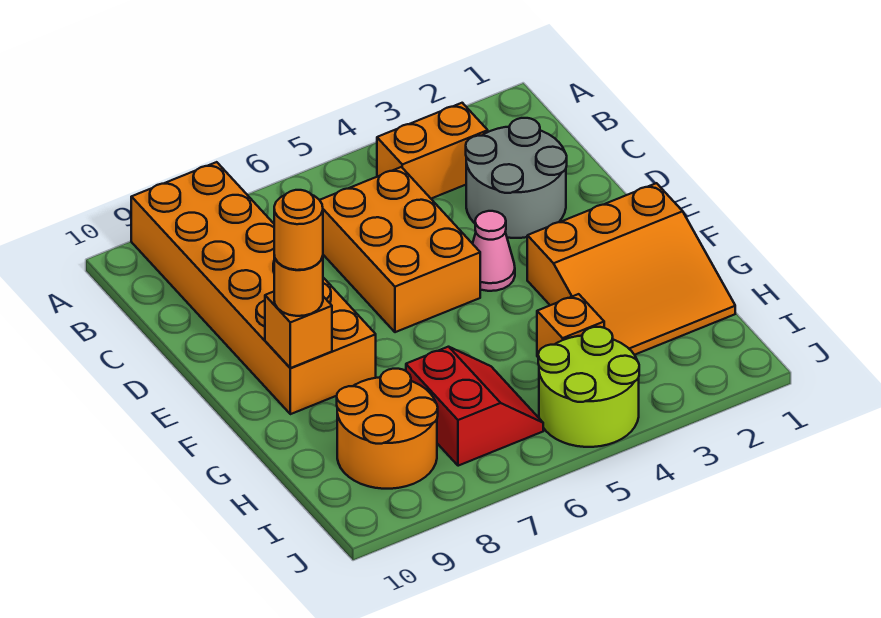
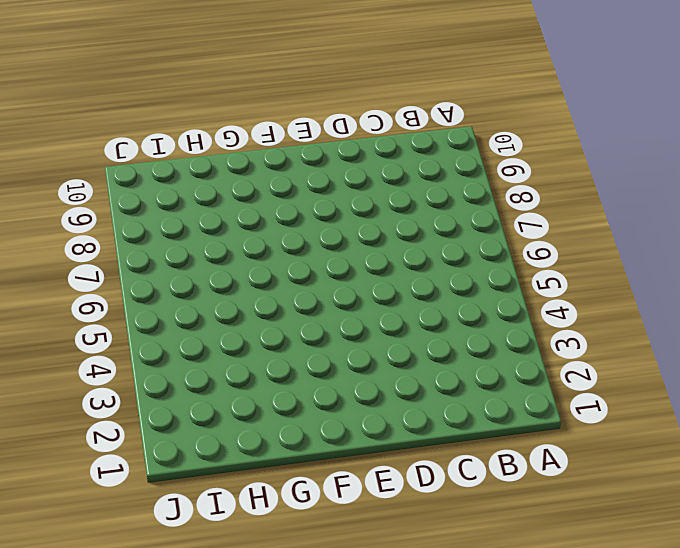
none -> orange brick A8:F9 level 1
none -> orange brick B3:B4 level 1
none -> grey round brick C2:D3 level 1

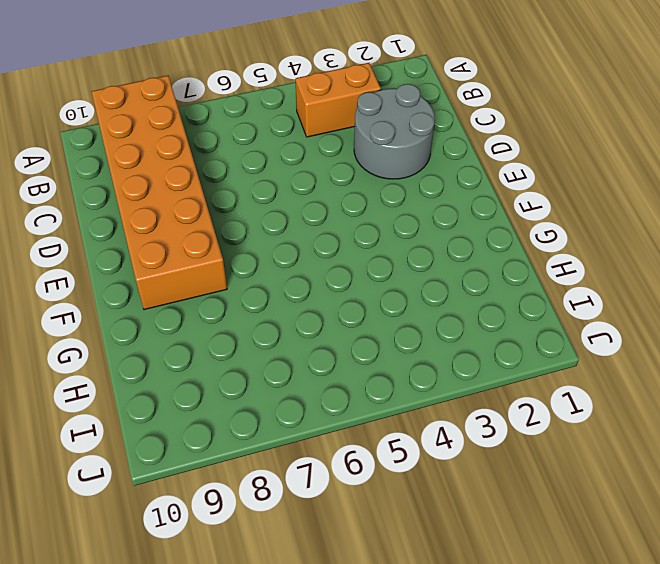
none -> orange brick C5:E6 level 1
none -> pink cone E4 level 1
none -> orange slope F1:H3 level 1 top F

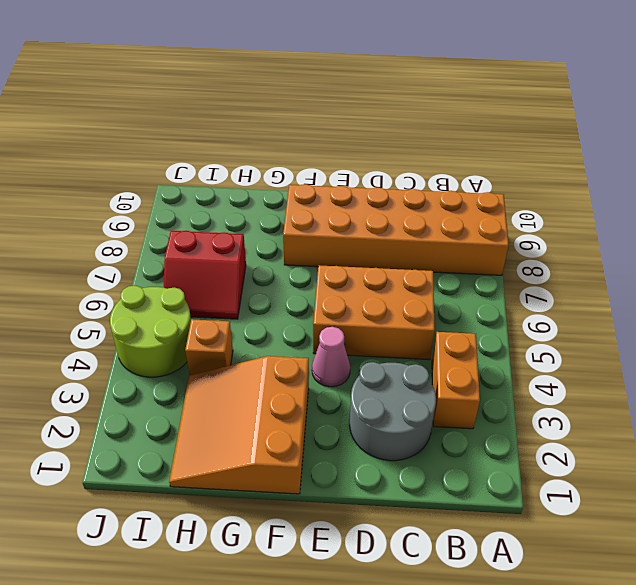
none -> orange round brick H8:I9 level 1
none -> orange brick F9 level 2
none -> orange round brick F9 level 3

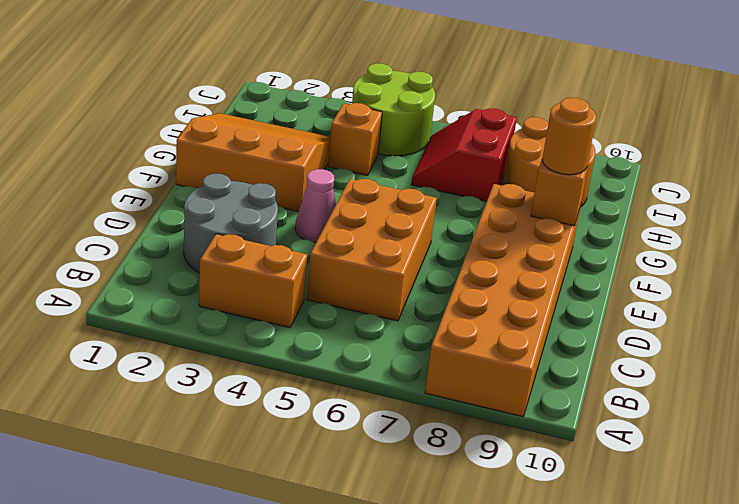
none -> orange round brick F9 level 4

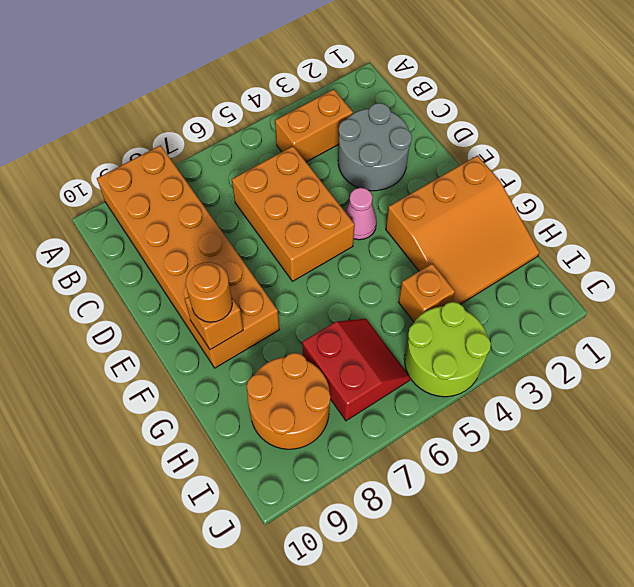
none -> orange round brick F9 level 4

